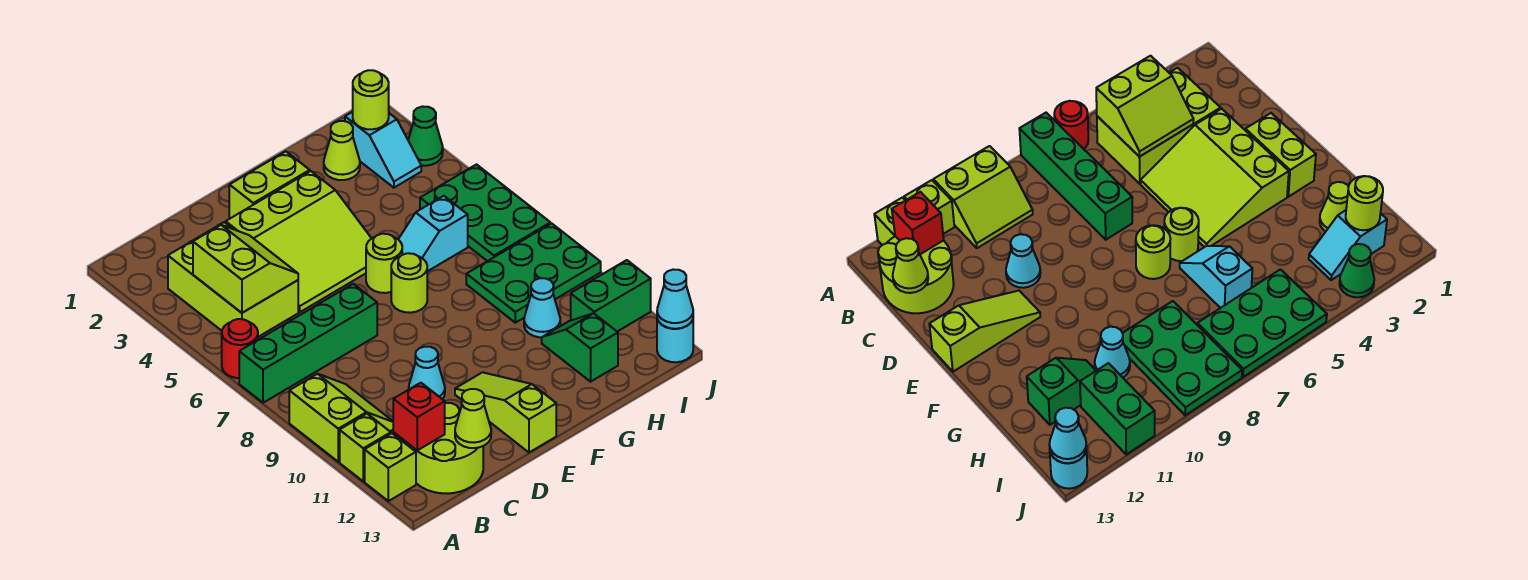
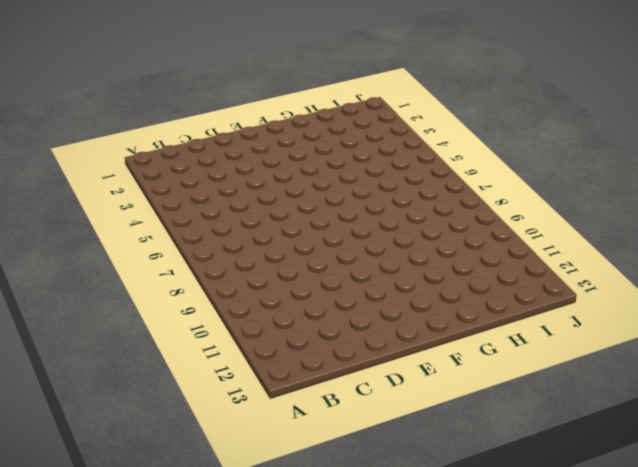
none -> red round brick A6 level 1
none -> green brick A7:D7 level 1
none -> lime slope A9:B10 level 1 top A

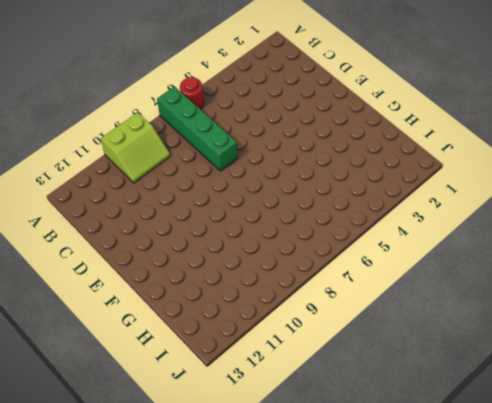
none -> lime brick A11 level 1
none -> lime brick A12 level 1
none -> lime brick B3:C5 level 1

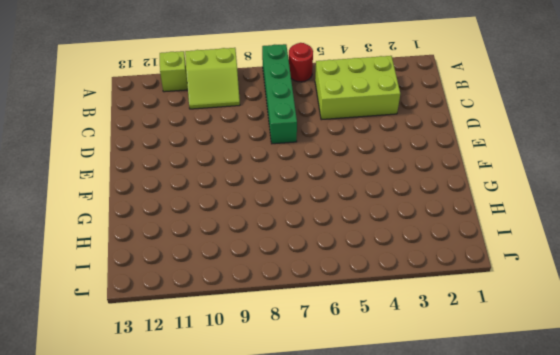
none -> lime brick A12 level 1
none -> lime round brick B12:C13 level 1
none -> lime slope D3:F5 level 1 top 3

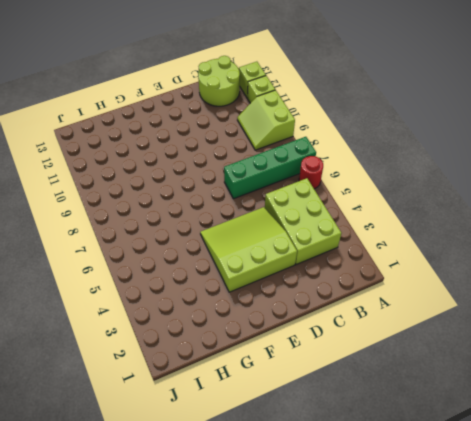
none -> cyan cone D10 level 1
none -> lime brick E2:F2 level 1
none -> lime slope E11:E13 level 1 top 13

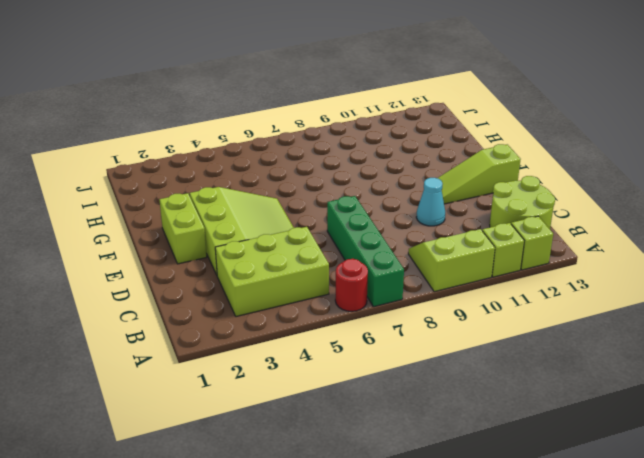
none -> lime round brick F6 level 1
none -> lime round brick F7 level 1
none -> cyan slope G6:H6 level 1 top H

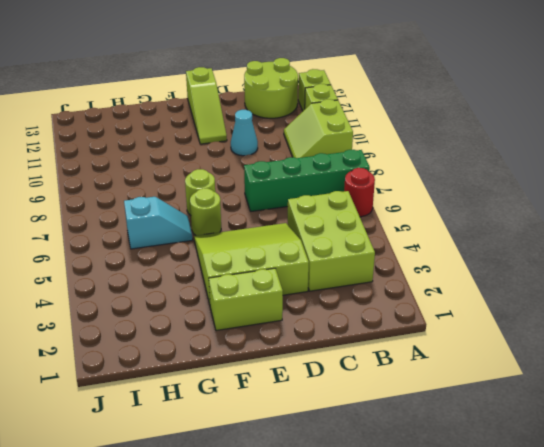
none -> lime cone H2 level 1
none -> green plate H8:J9 level 1
none -> cyan cone H10 level 1

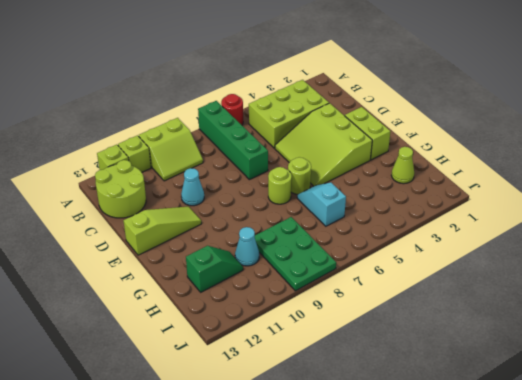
none -> cyan slope I2:I3 level 1 top 2
none -> green plate I5:J7 level 1
none -> green brick I11:J11 level 1

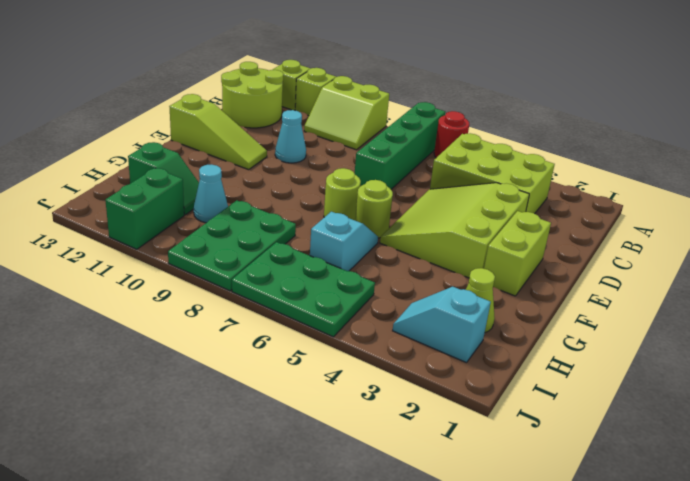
none -> green cone J3 level 1
none -> cyan round brick J13 level 1
none -> lime slope B4:C5 level 2 top B

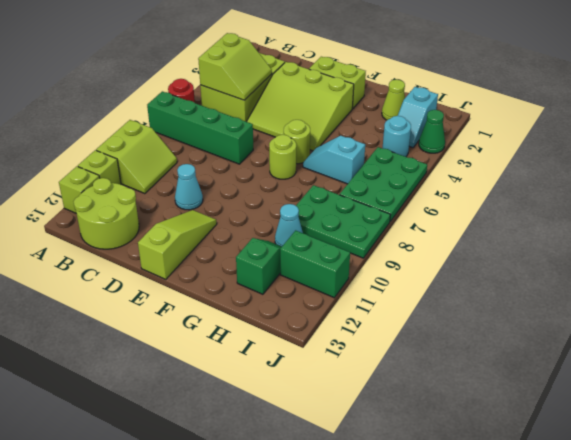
cyan round brick I4 level 1 -> cyan round brick J13 level 1
none -> red brick B12 level 2
none -> lime cone C13 level 2
none -> lime round brick I2 level 2

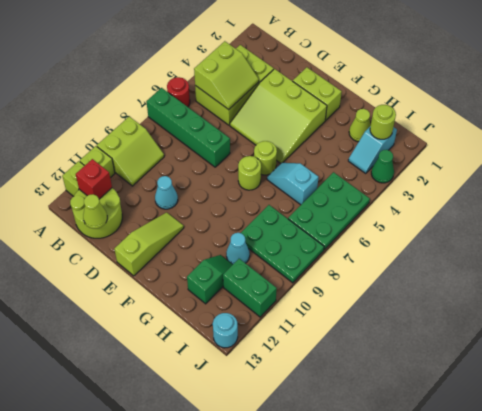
none -> cyan cone J13 level 2

